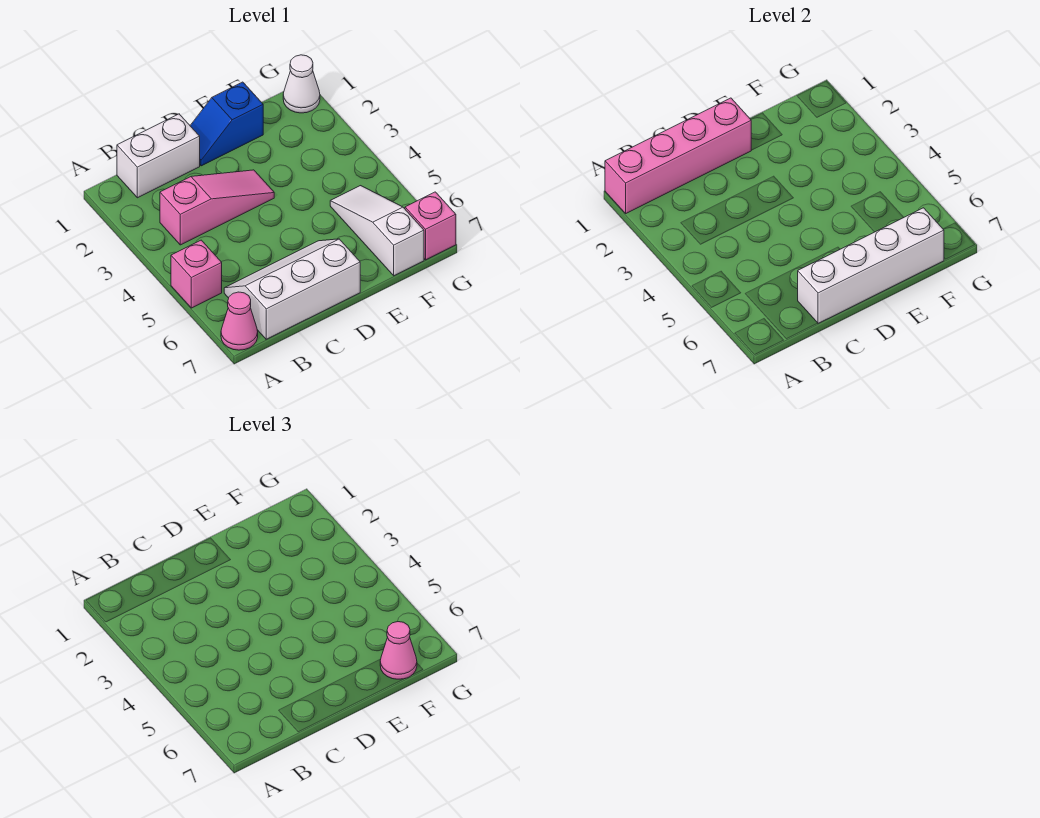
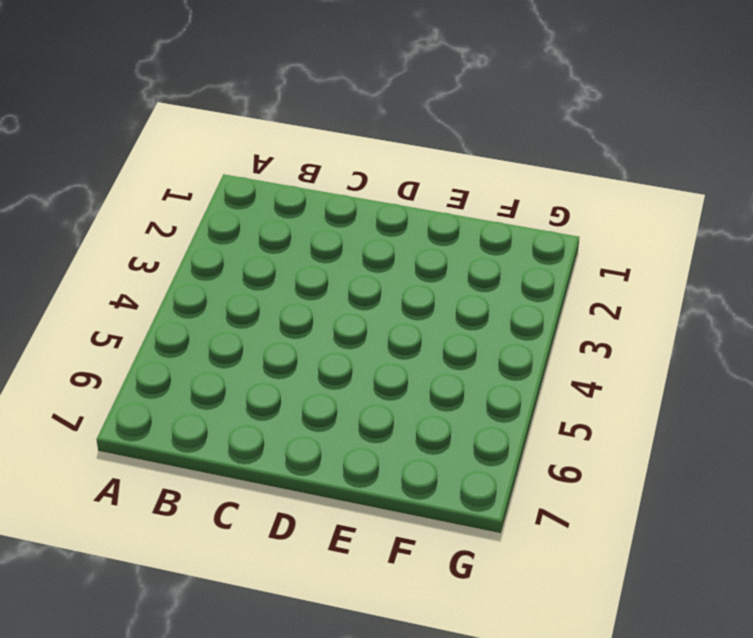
none -> pink brick A5 level 1
none -> pink cone A7 level 1
none -> white brick B1:C1 level 1

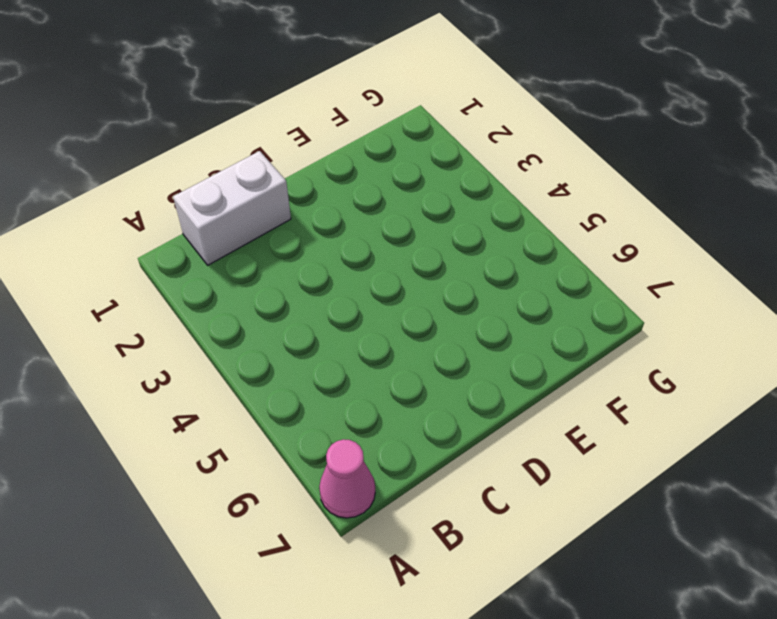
none -> pink brick A5 level 1
none -> pink slope B3:D3 level 1 top B
none -> white slope B6:D7 level 1 top 7

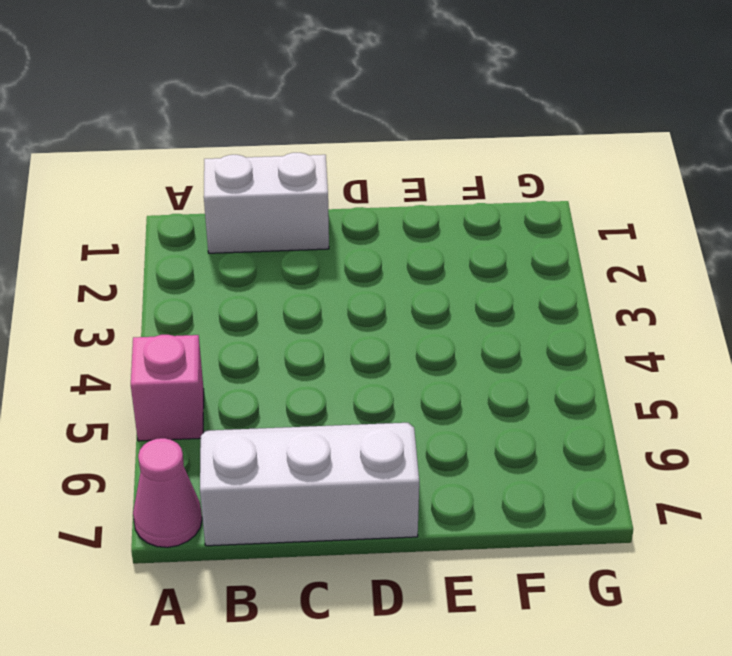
none -> pink slope B3:D3 level 1 top B
none -> blue slope D1:E1 level 1 top E
none -> white slope F5:F7 level 1 top 7

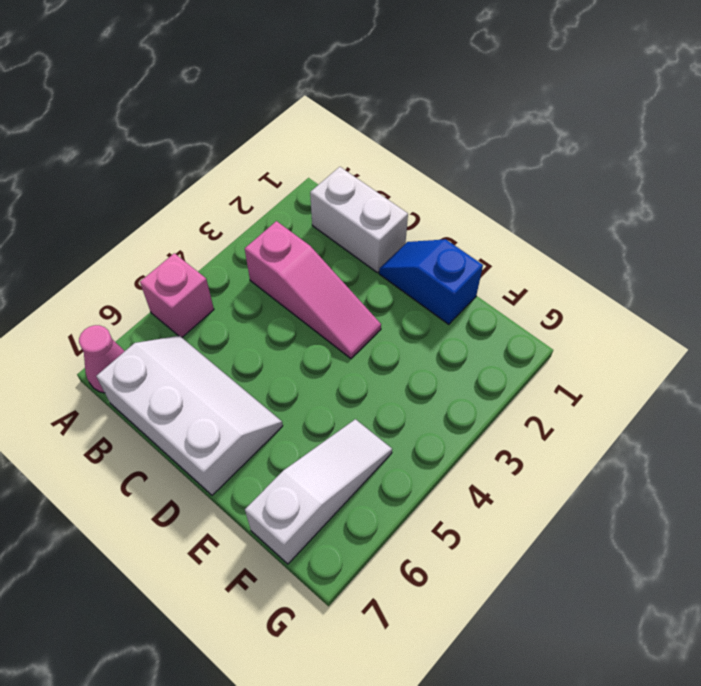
none -> white cone G1 level 1
none -> pink brick G7 level 1
none -> pink brick A1:D1 level 2

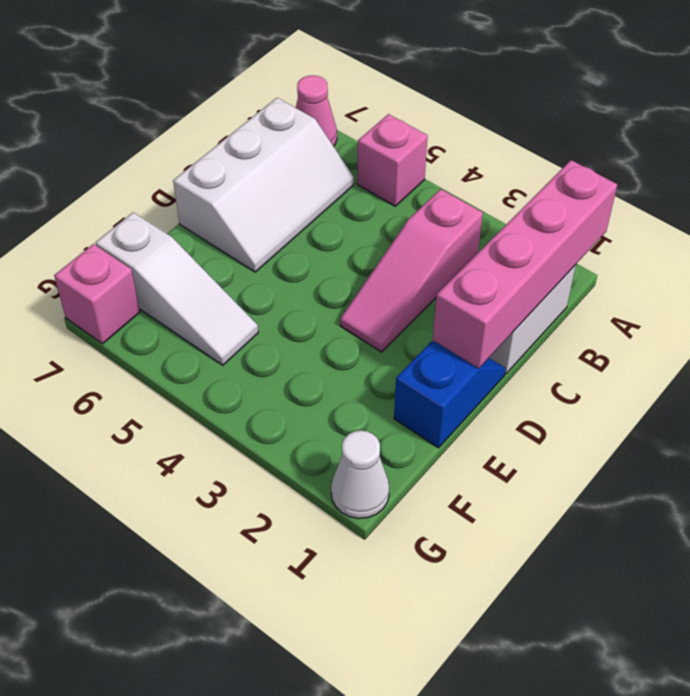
none -> white brick C7:F7 level 2
none -> pink cone F7 level 3

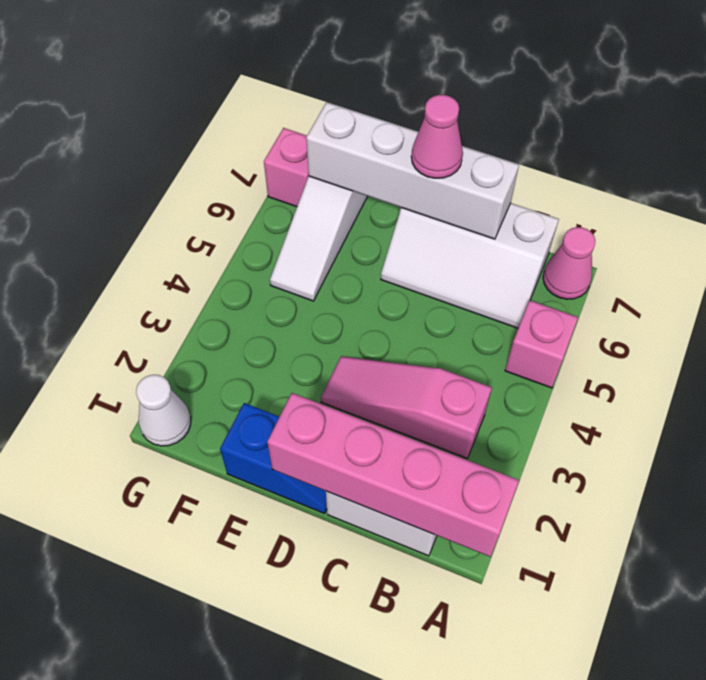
pink cone D7 level 3 -> pink cone F7 level 3

